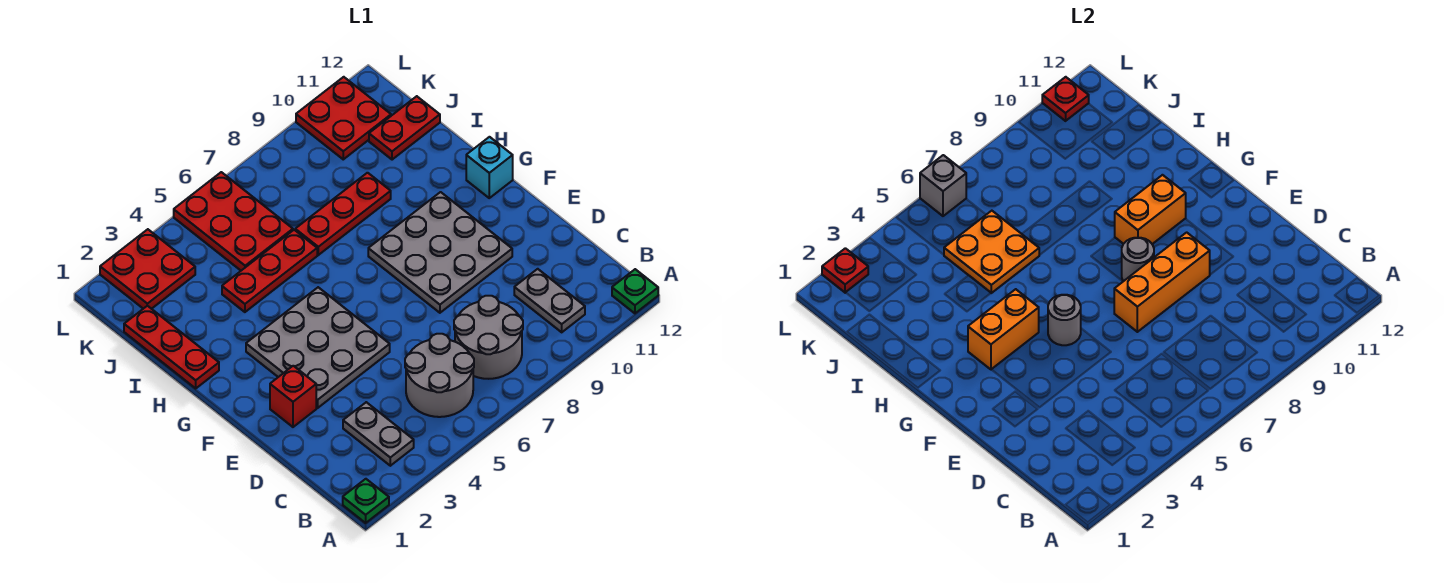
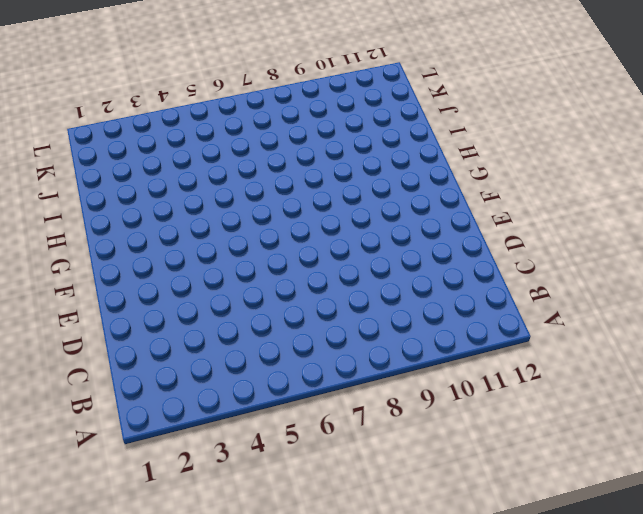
none -> green plate A1 level 1
none -> green plate A12 level 1
none -> grey plate B3:C3 level 1

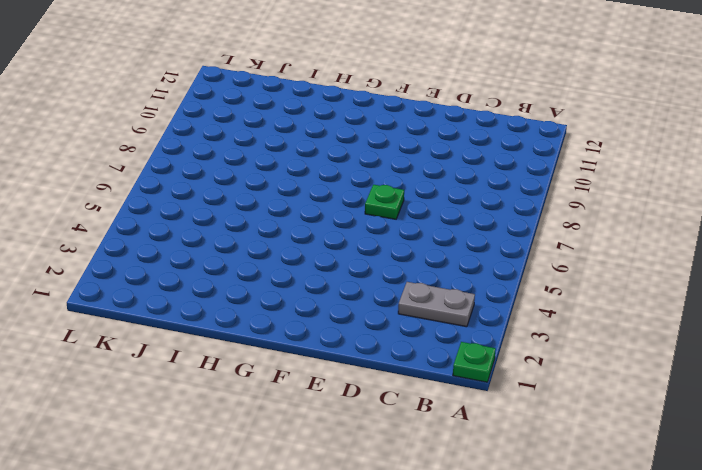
green plate E7 level 1 -> green plate A12 level 1
none -> grey round brick B5:C6 level 1
none -> grey round brick B7:C8 level 1
none -> grey plate B10:C10 level 1

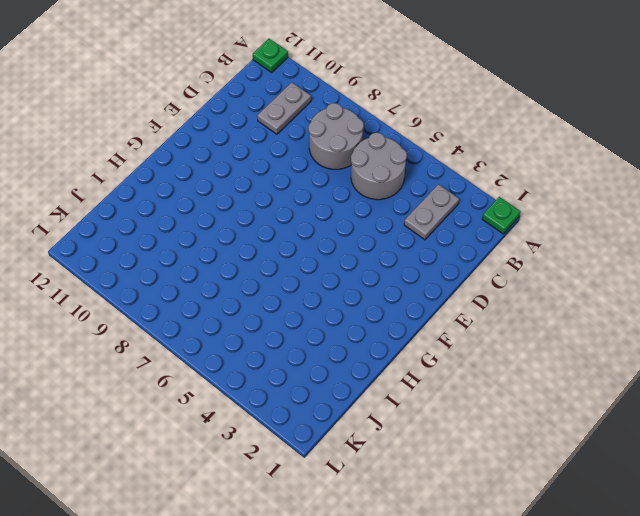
none -> red brick E2 level 1
none -> grey plate E3:G5 level 1
none -> grey plate E8:G10 level 1

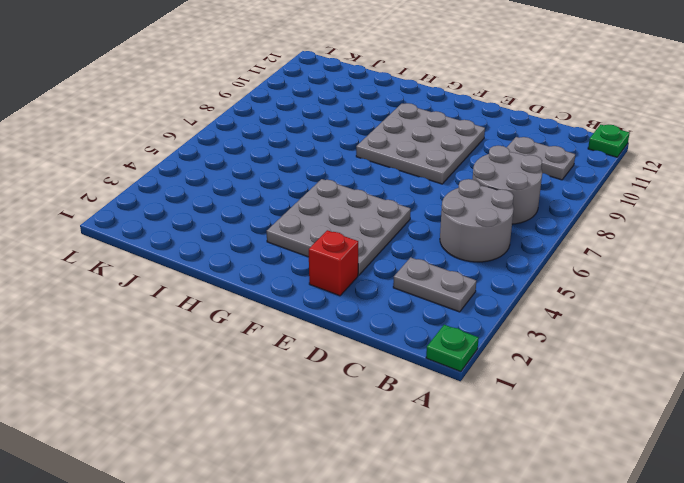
none -> cyan brick G12 level 1
none -> red plate H1:J1 level 1
none -> red plate I4:I6 level 1

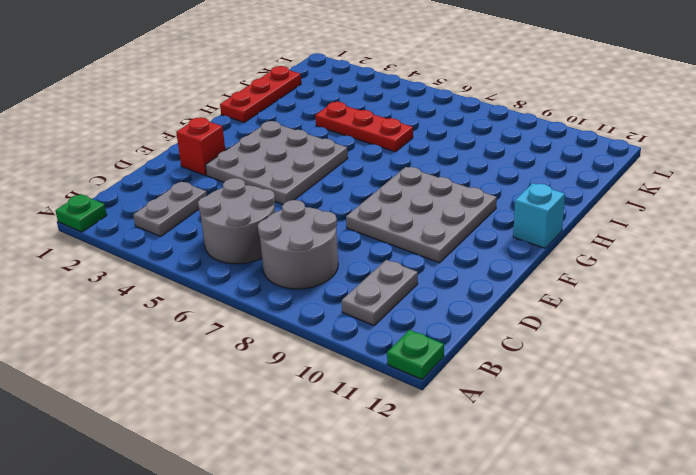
none -> red plate I7:I9 level 1
none -> red plate J5:L6 level 1
none -> red plate J11:J12 level 1

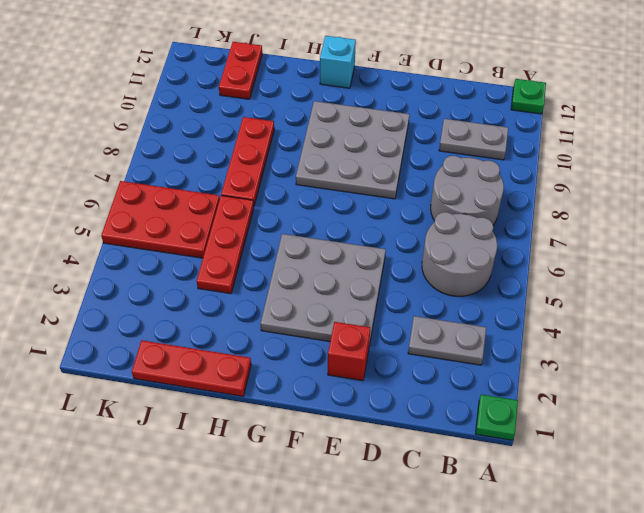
none -> red plate K2:L3 level 1
none -> red plate K10:L11 level 1
none -> orange brick E7:E9 level 2

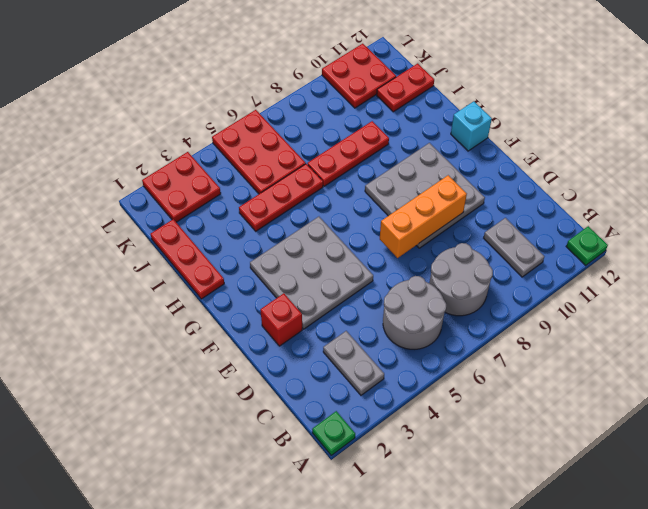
none -> grey round brick F5 level 2
none -> grey round brick F8 level 2
none -> orange brick G3:G4 level 2

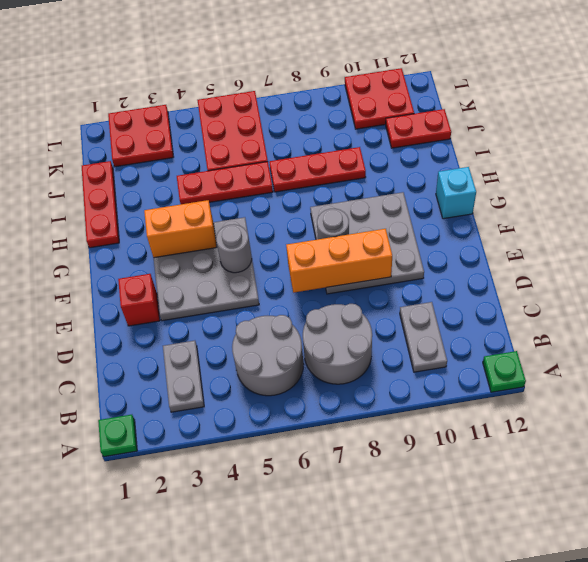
none -> orange brick G9:G10 level 2
none -> orange plate I5:J6 level 2
none -> red plate L2 level 2

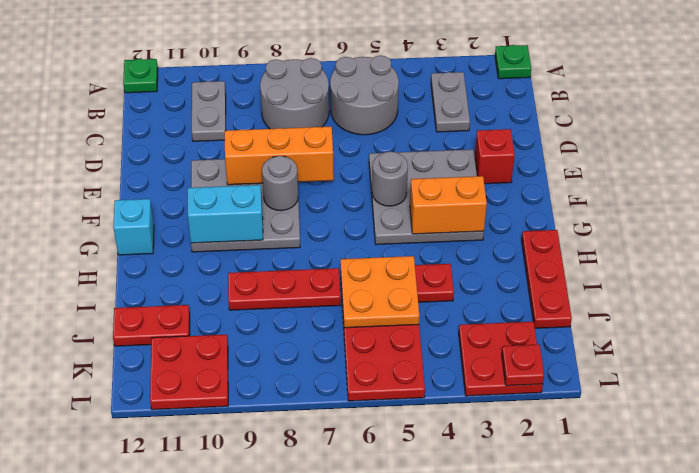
cyan brick G9:G10 level 2 -> orange brick G9:G10 level 2
none -> grey brick L6 level 2
none -> red plate L11 level 2

